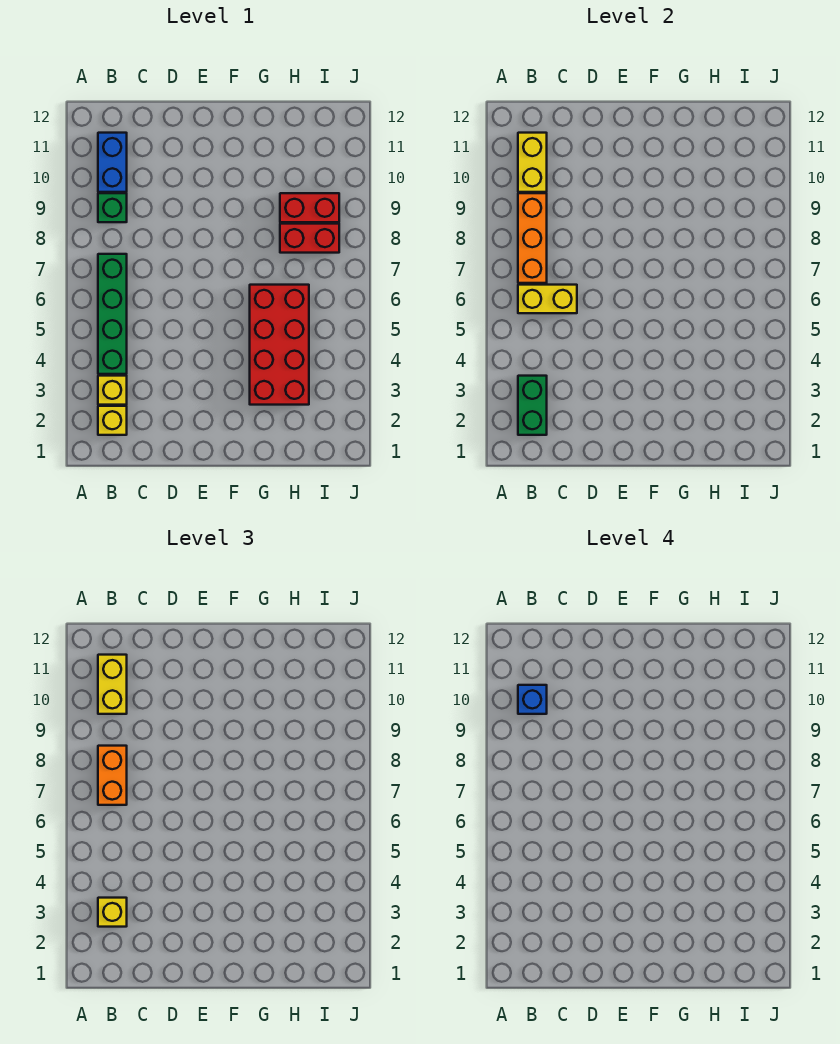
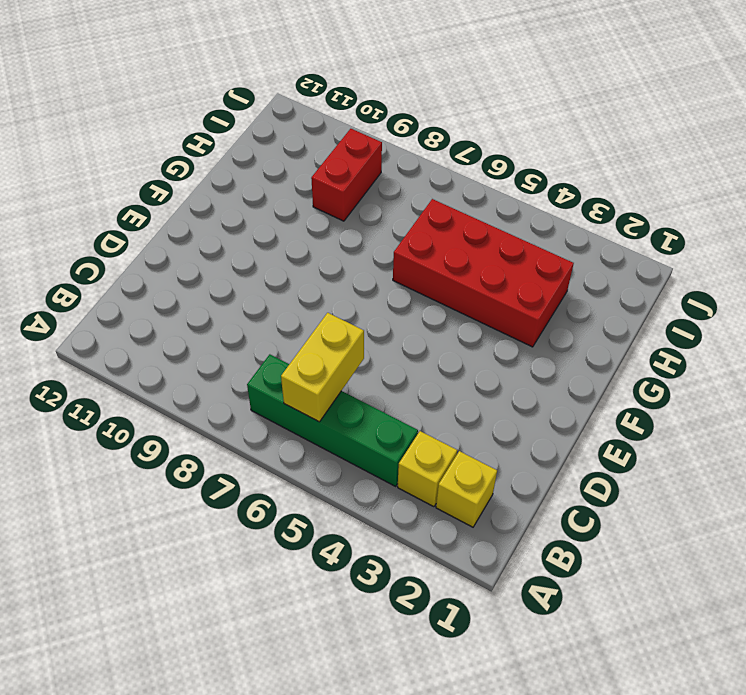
none -> green brick B9 level 1
none -> blue brick B10:B11 level 1
none -> red brick H8:I8 level 1

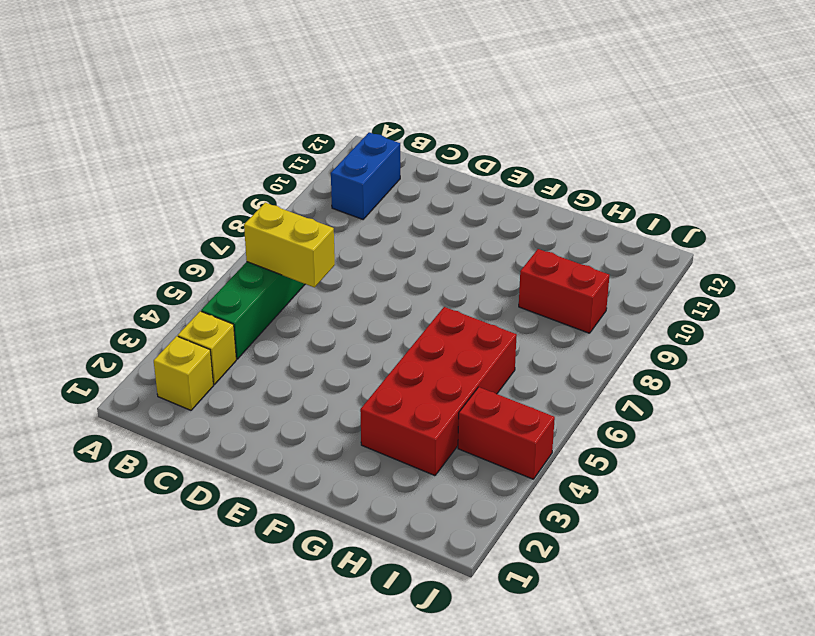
red brick I4:J4 level 1 -> red brick H8:I8 level 1
none -> green brick B9 level 1
none -> green brick B2:B3 level 2
none -> orange brick B7:B9 level 2

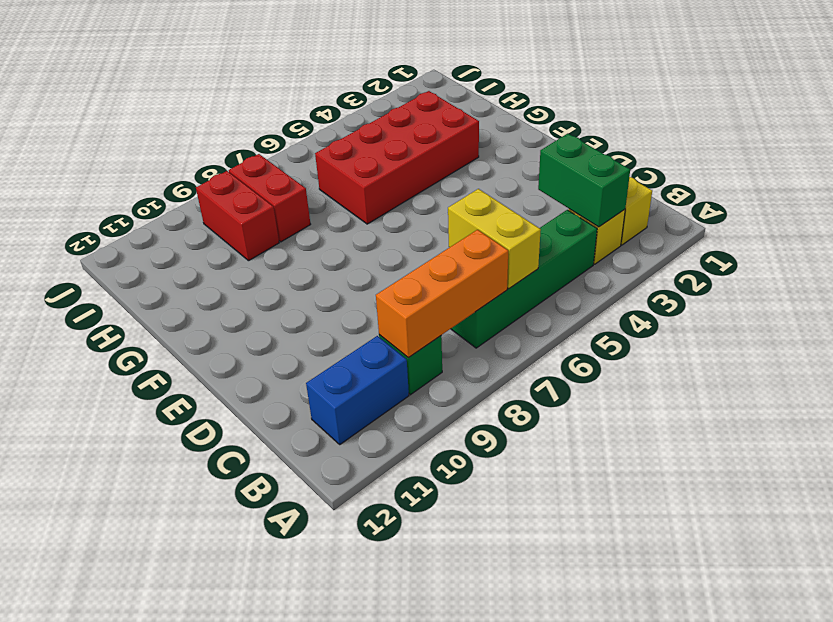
green brick B3:C3 level 2 -> green brick B2:B3 level 2
none -> yellow brick B10:B11 level 2
none -> yellow brick B3 level 3
none -> orange brick B7:B8 level 3

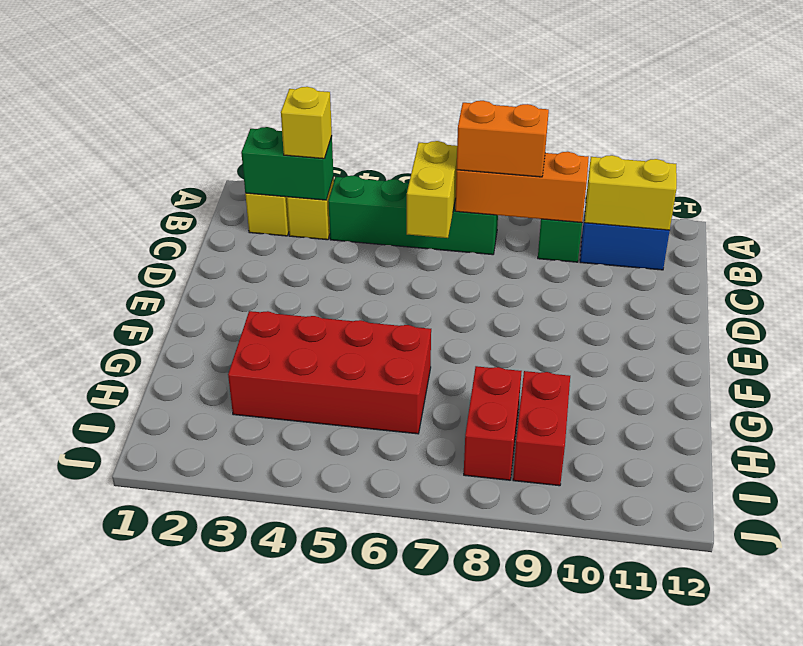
none -> yellow brick B10:B11 level 3
none -> blue brick B10 level 4

